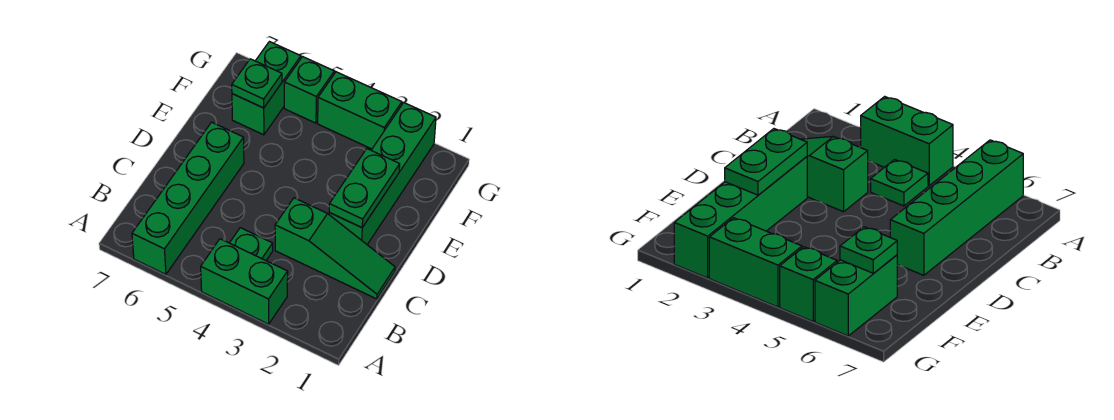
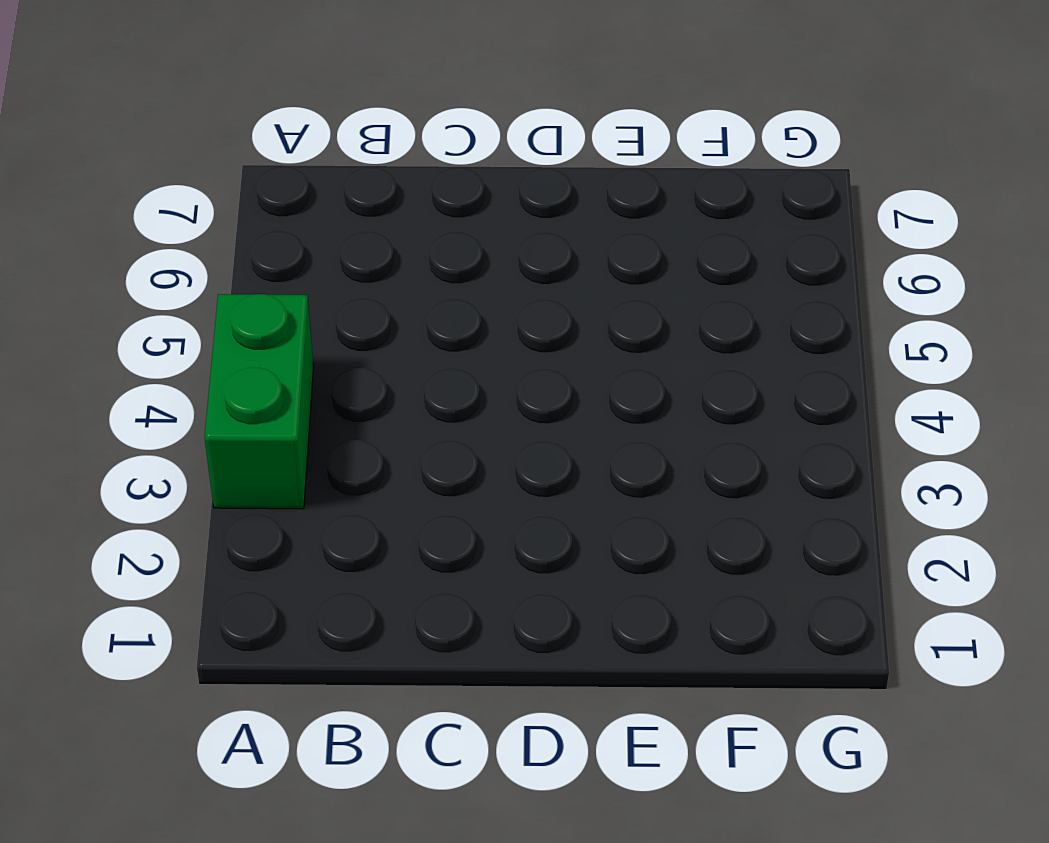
none -> green brick A6:D6 level 1
none -> green plate B4 level 1

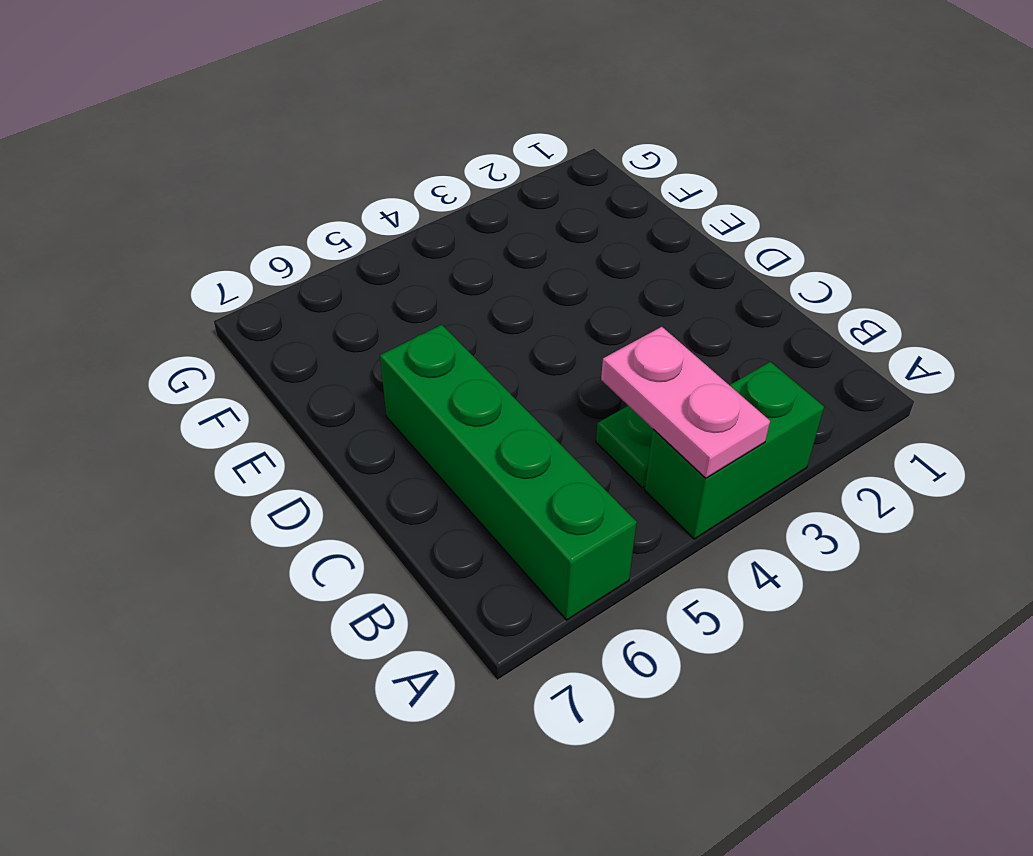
pink plate A4:B4 level 2 -> none
none -> green slope C1:C3 level 1 top 3
none -> green brick D2:G2 level 1

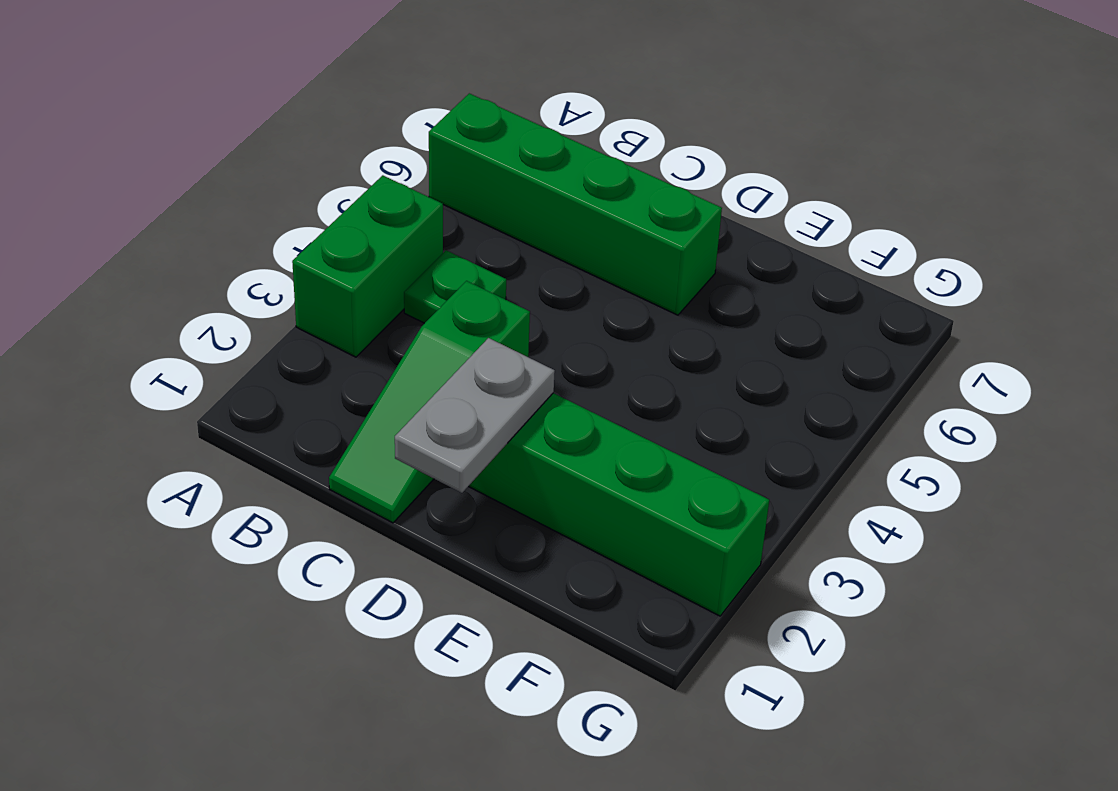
grey plate D1:D2 level 2 -> green plate D2:E2 level 2
none -> green brick F6:G6 level 1
none -> green brick G3:G4 level 1

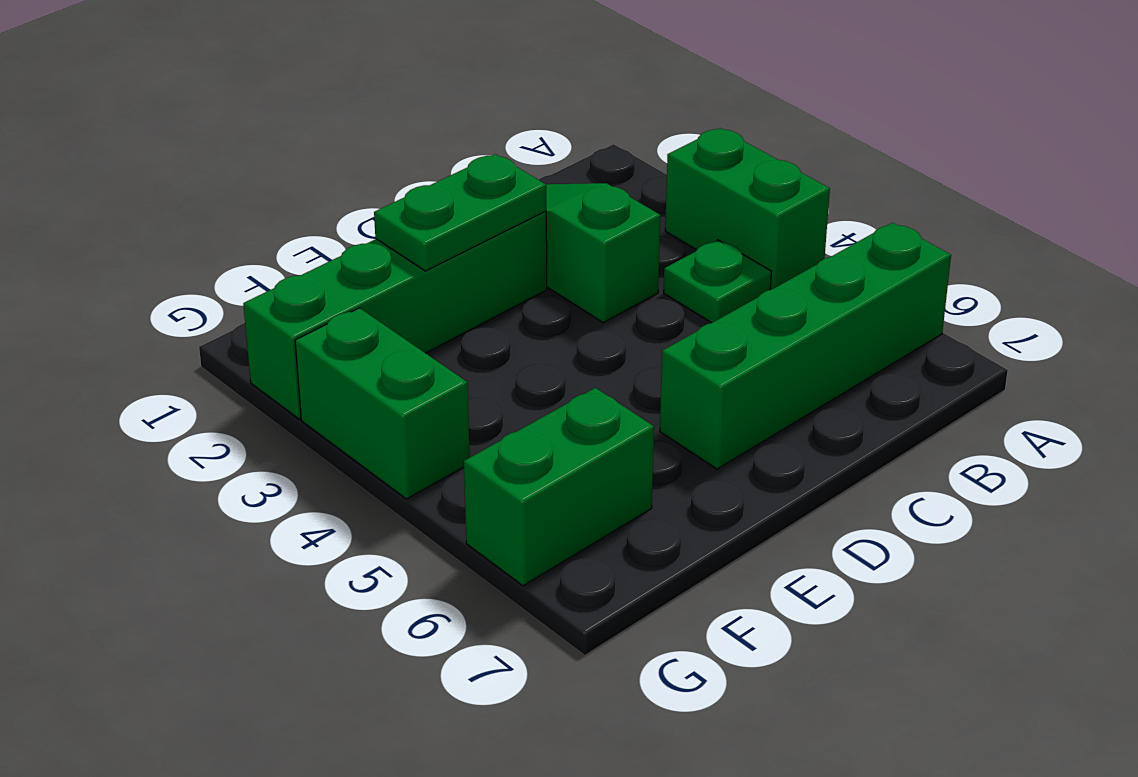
none -> green brick G5 level 1
none -> green plate F6 level 2

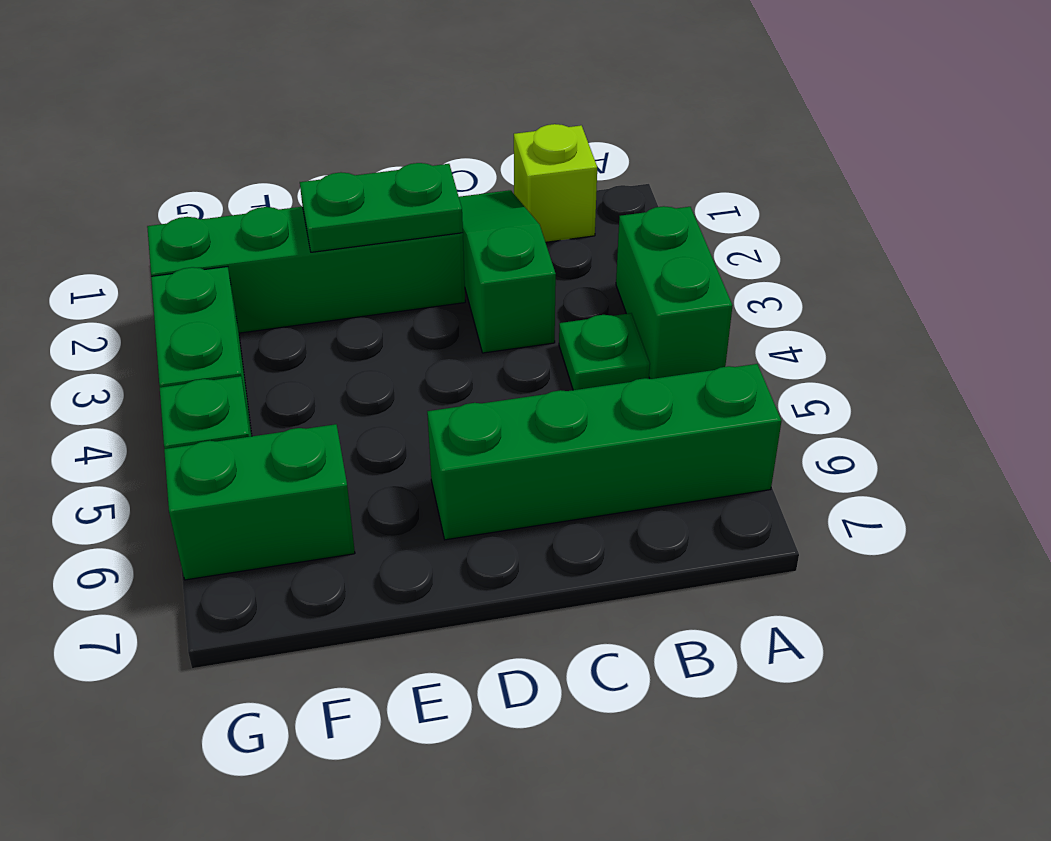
lime brick B1 level 1 -> none
none -> green plate F6 level 2

